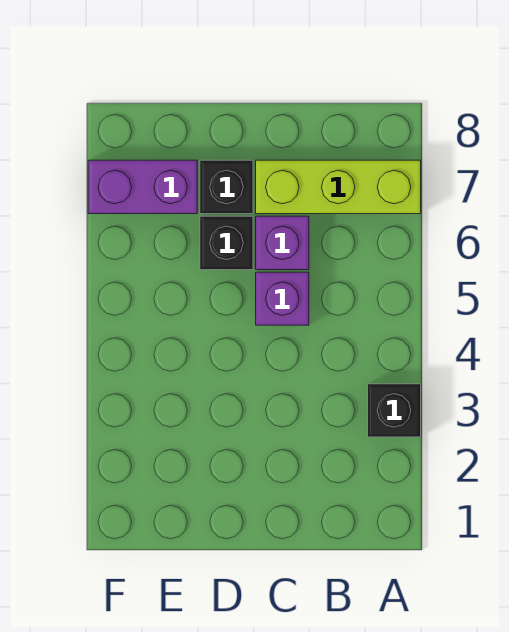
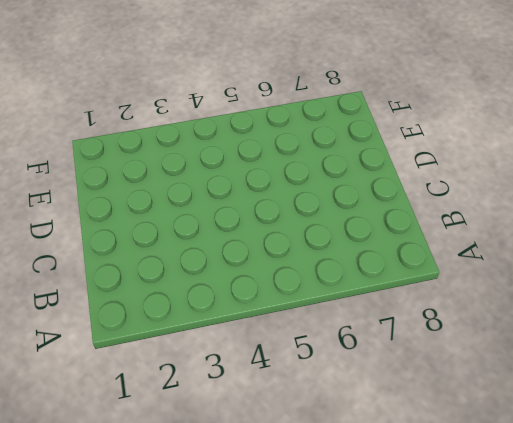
none -> black brick A3 level 1
none -> lime brick A7:C7 level 1

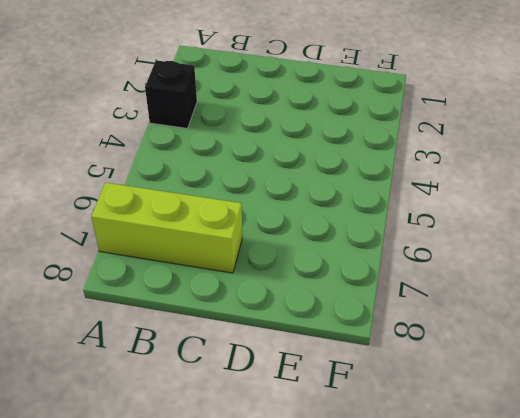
none -> purple brick C5 level 1
none -> purple brick C6 level 1

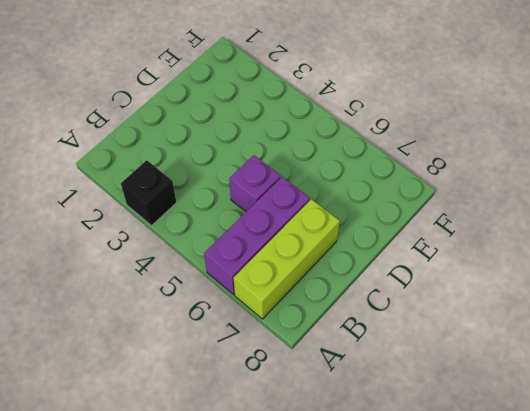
purple brick A6:C6 level 1 -> purple brick C6 level 1
none -> black brick D6 level 1
none -> black brick D7 level 1

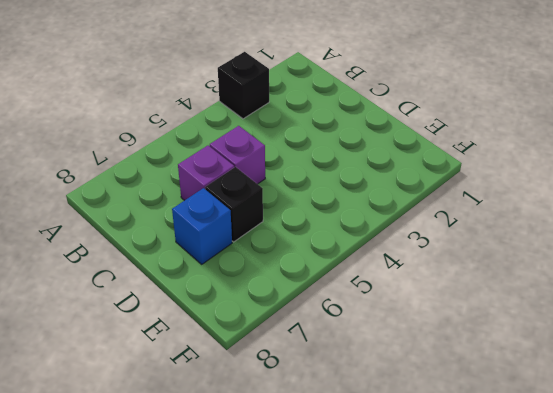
blue brick D7 level 1 -> black brick D7 level 1
none -> lime brick A7:C7 level 1
none -> purple brick E7:F7 level 1

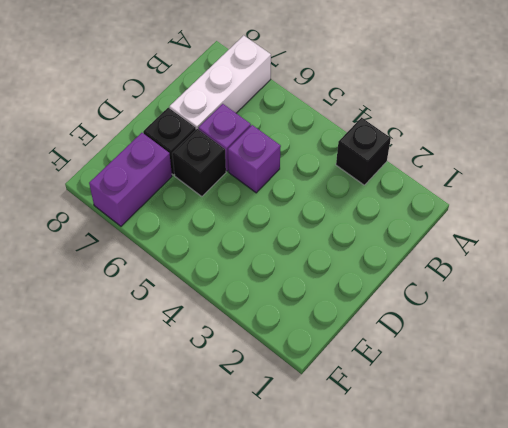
white brick A7:C7 level 1 -> lime brick A7:C7 level 1

